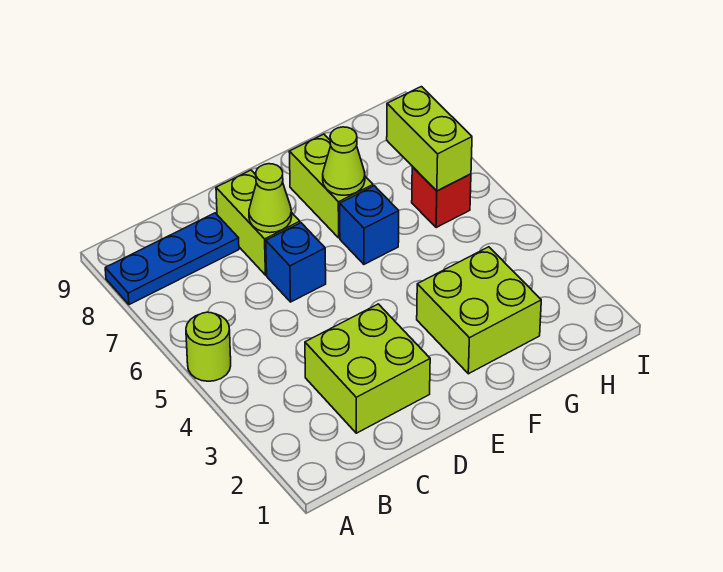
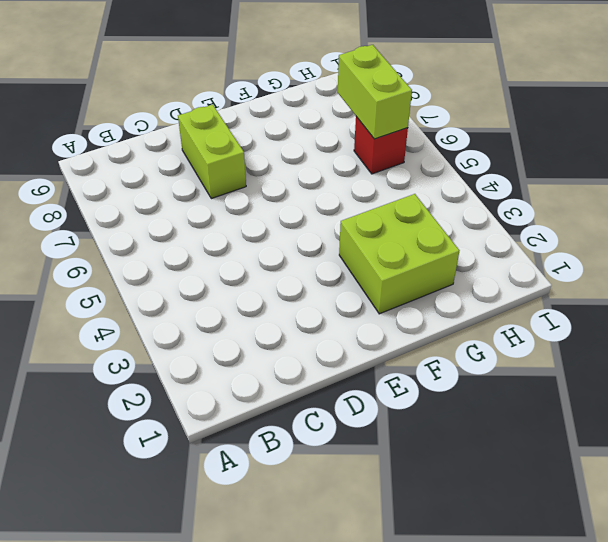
none -> lime round brick A5 level 1
none -> blue plate A8:C8 level 1
none -> lime brick C2:D3 level 1

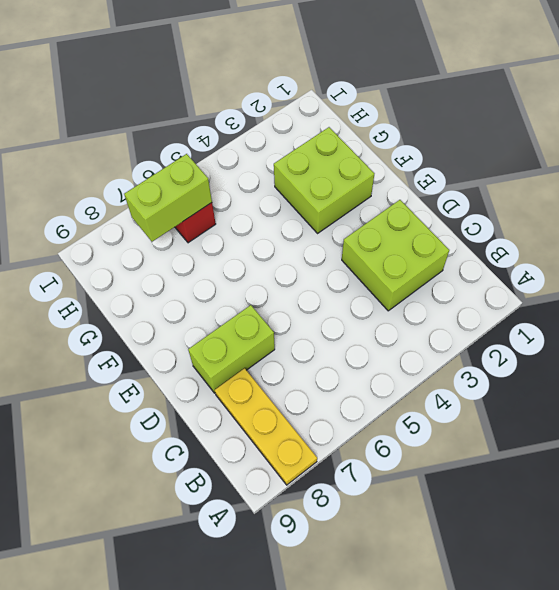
yellow plate A8:C8 level 1 -> blue plate A8:C8 level 1
none -> lime round brick A5 level 1
none -> blue brick D6 level 1
none -> blue brick F6 level 1

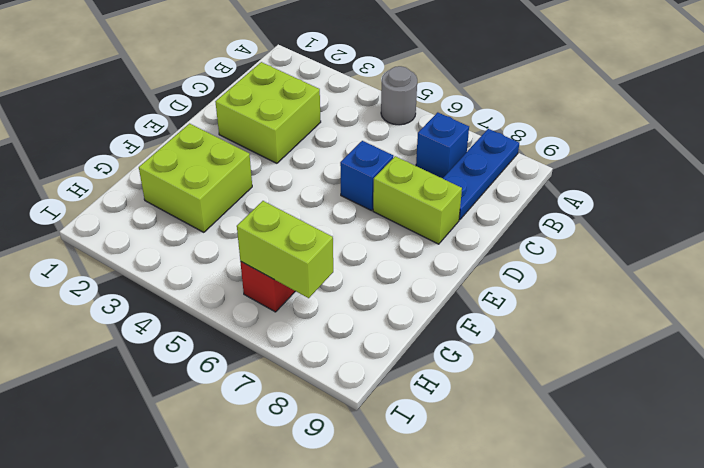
grey round brick A5 level 1 -> lime round brick A5 level 1
blue brick B7 level 1 -> blue brick F6 level 1
none -> lime brick F7:F8 level 1
none -> lime cone D7 level 2
none -> lime cone F7 level 2

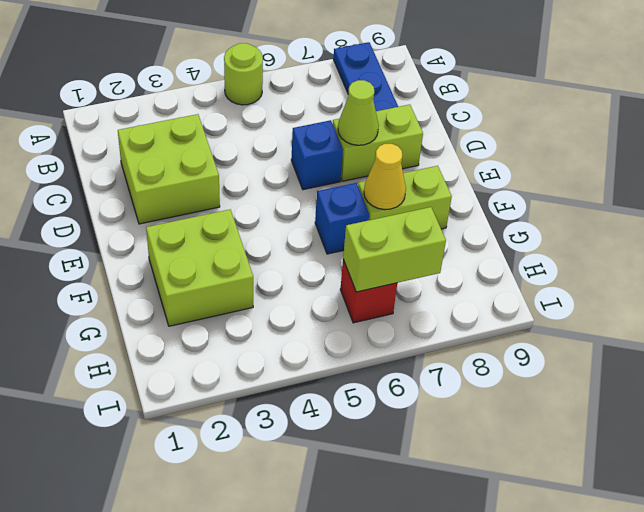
yellow cone F7 level 2 -> lime cone F7 level 2

